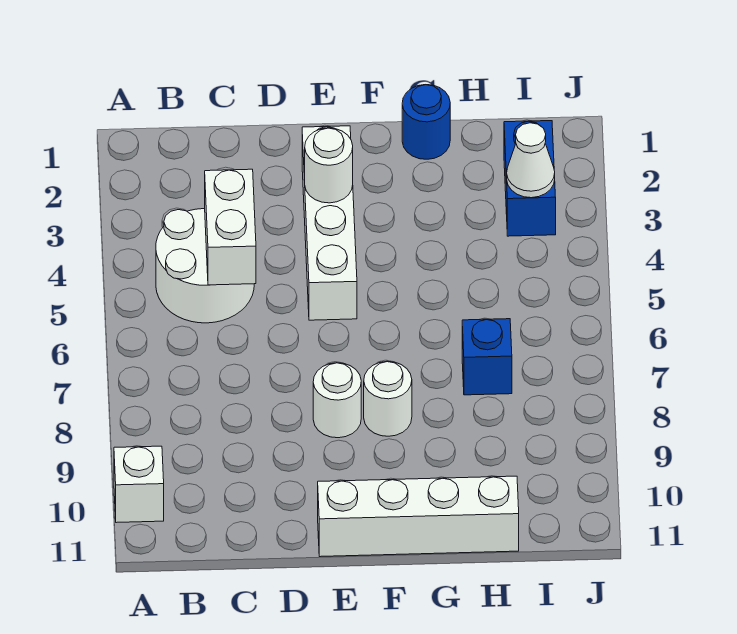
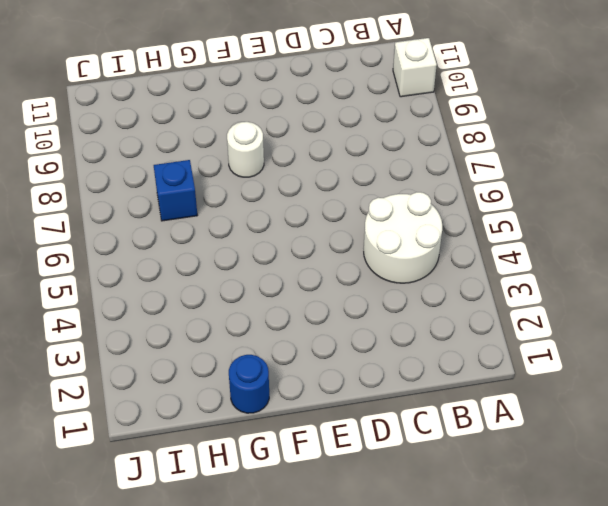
none -> white brick E2:E5 level 1
none -> white round brick E8 level 1
none -> white brick E11:H11 level 1

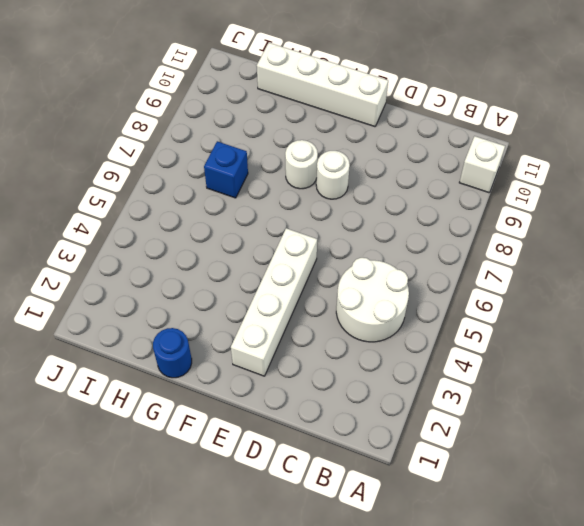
none -> blue brick I2:I3 level 1
none -> white brick C4:C5 level 2
none -> white round brick E3 level 2

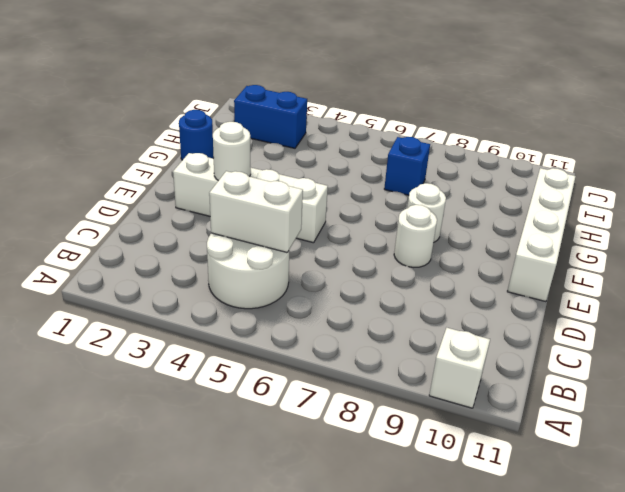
none -> white cone I3 level 2

